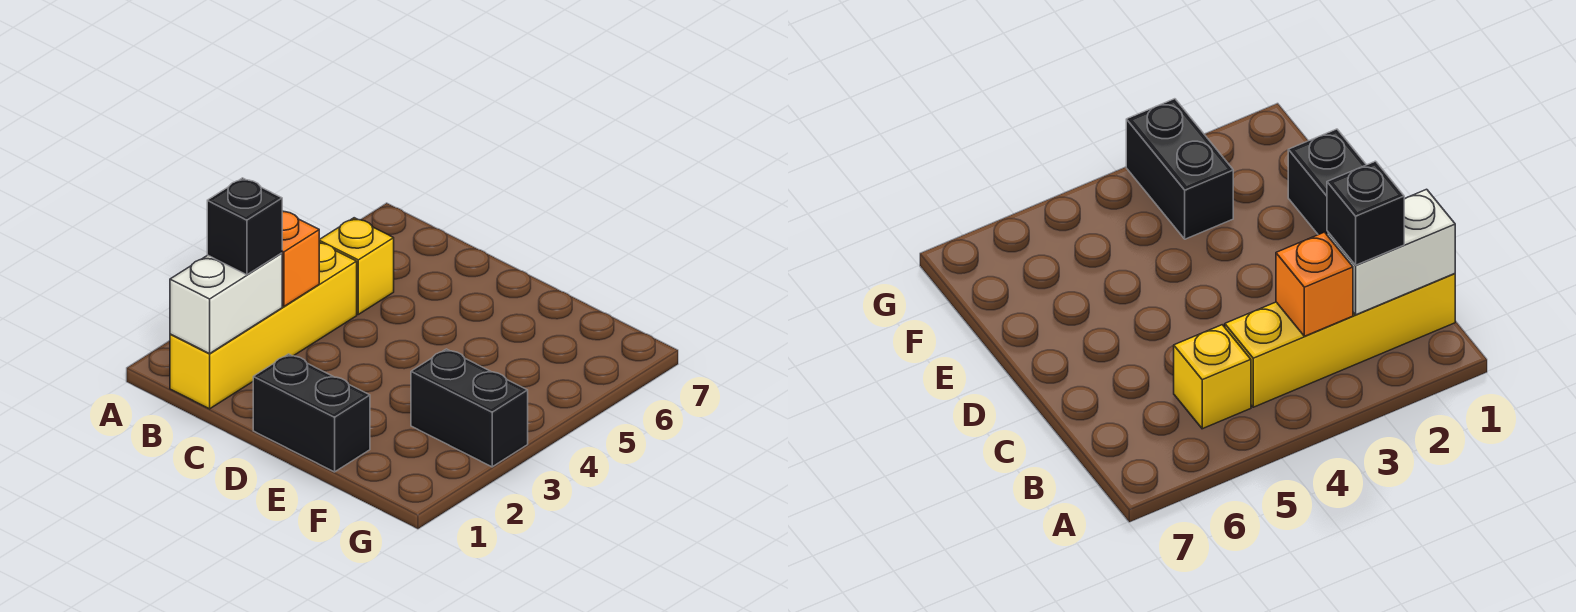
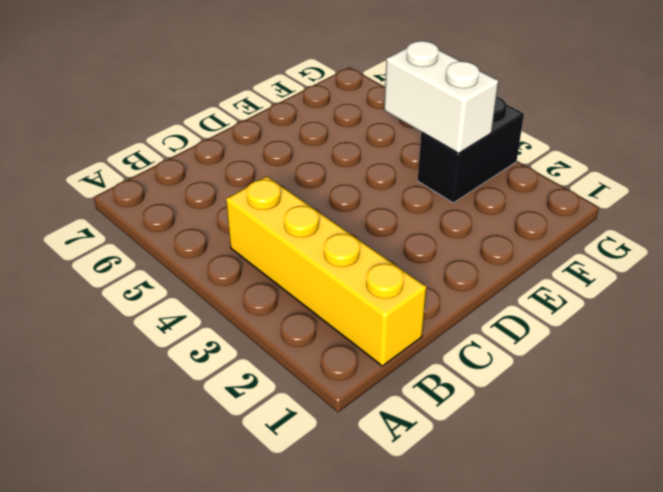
white brick F3:F4 level 2 -> white brick B1:B2 level 2
none -> yellow brick B5 level 1
none -> black brick D1:E1 level 1

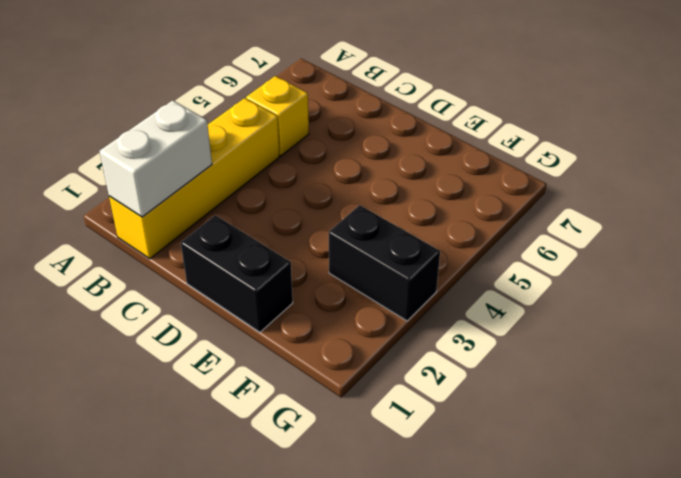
none -> orange brick B3 level 2
none -> black brick B2 level 3

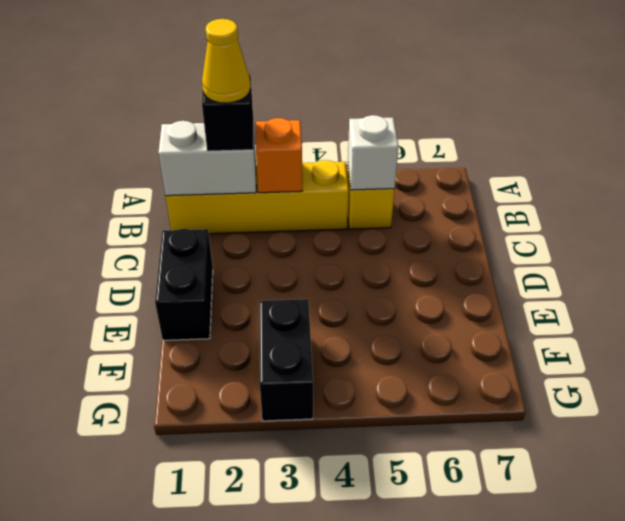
yellow cone B2 level 4 -> none
white brick B5 level 2 -> none

